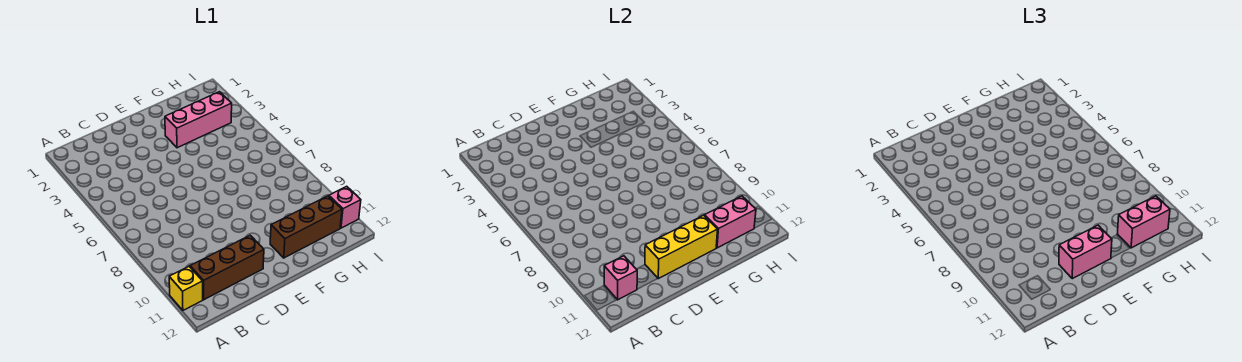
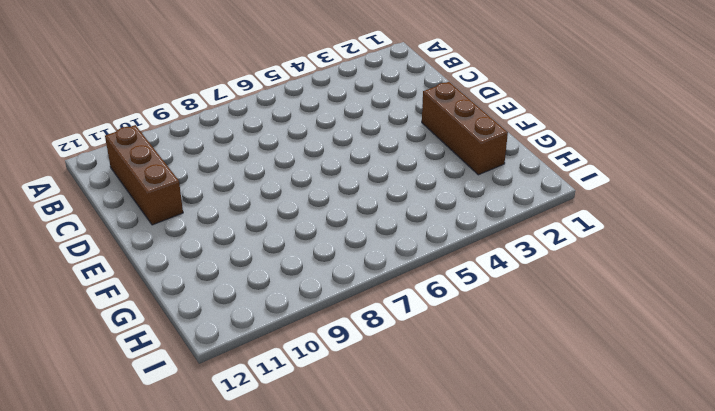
brown brick E2:G2 level 1 -> brown brick F11:H11 level 1
none -> yellow brick A11 level 1
none -> pink brick F3:H3 level 1

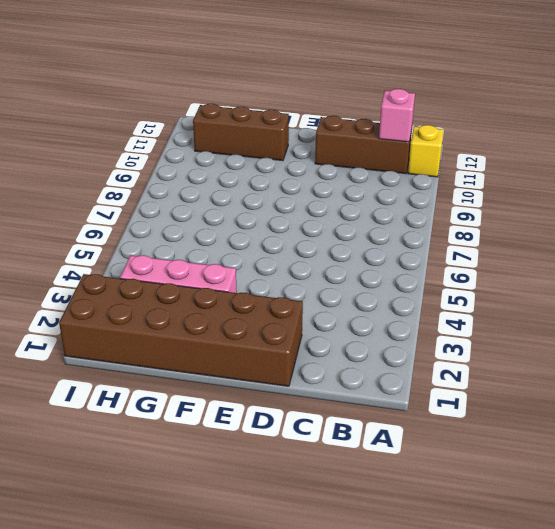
brown brick D1:I2 level 1 -> none
none -> pink brick I11 level 1
none -> yellow brick D11:F11 level 2

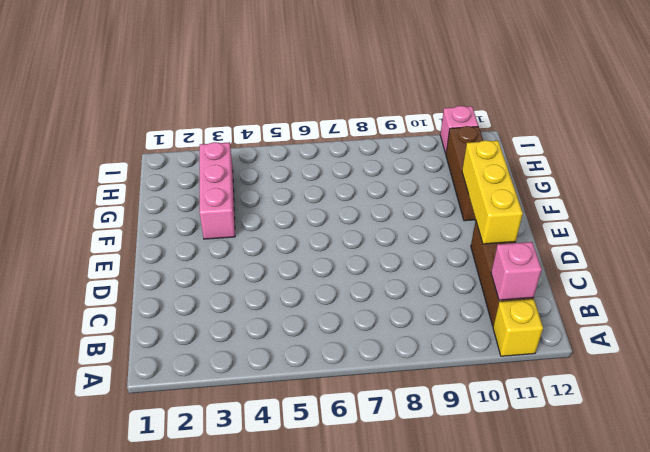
none -> pink brick G11:H11 level 2
none -> pink brick D11:E11 level 3

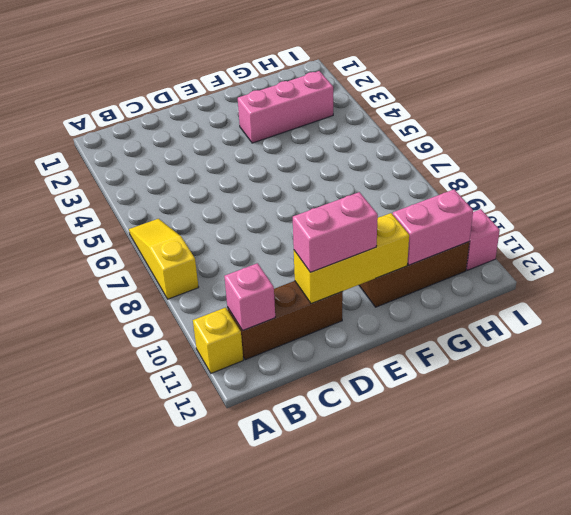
yellow slope A6:A8 level 1 top 8 -> none
none -> pink brick G11:H11 level 3

